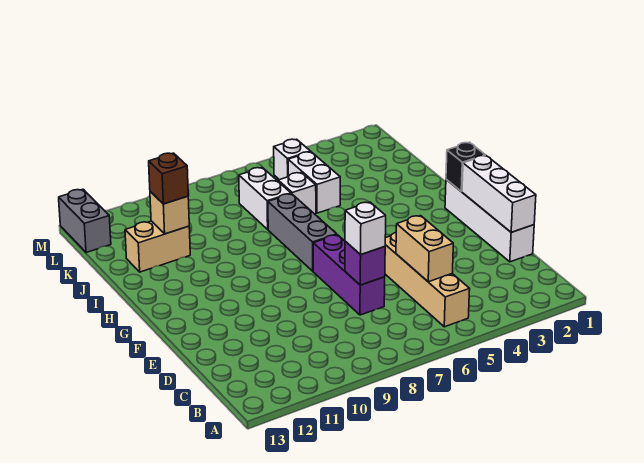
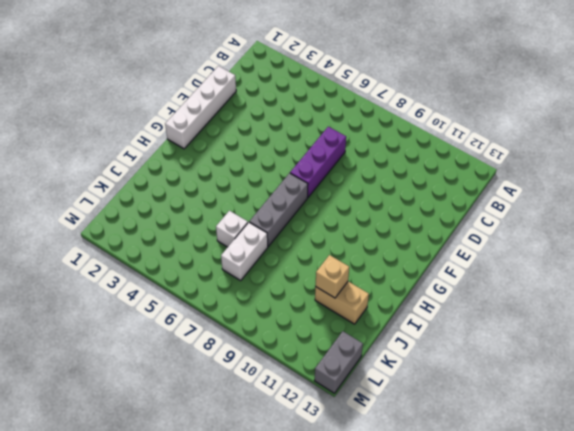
none -> tan brick B5:E5 level 1
none -> white brick J5:K5 level 1
none -> white brick L5 level 1

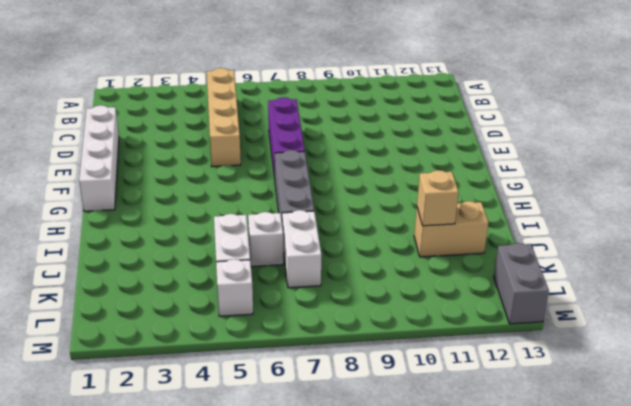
none -> tan brick C5:D5 level 2
none -> white brick D1:F1 level 2
none -> purple brick D7 level 2

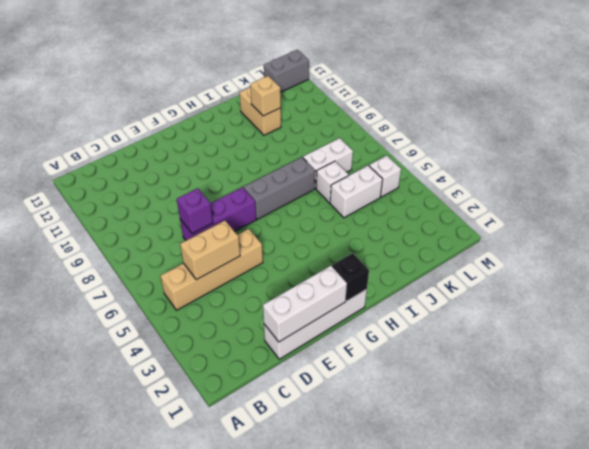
none -> white brick D7 level 3
none -> brown brick J11 level 3

